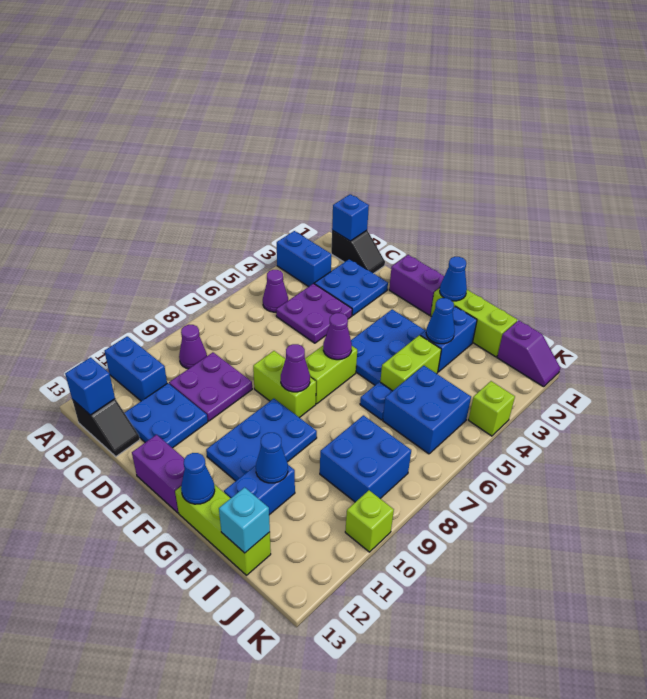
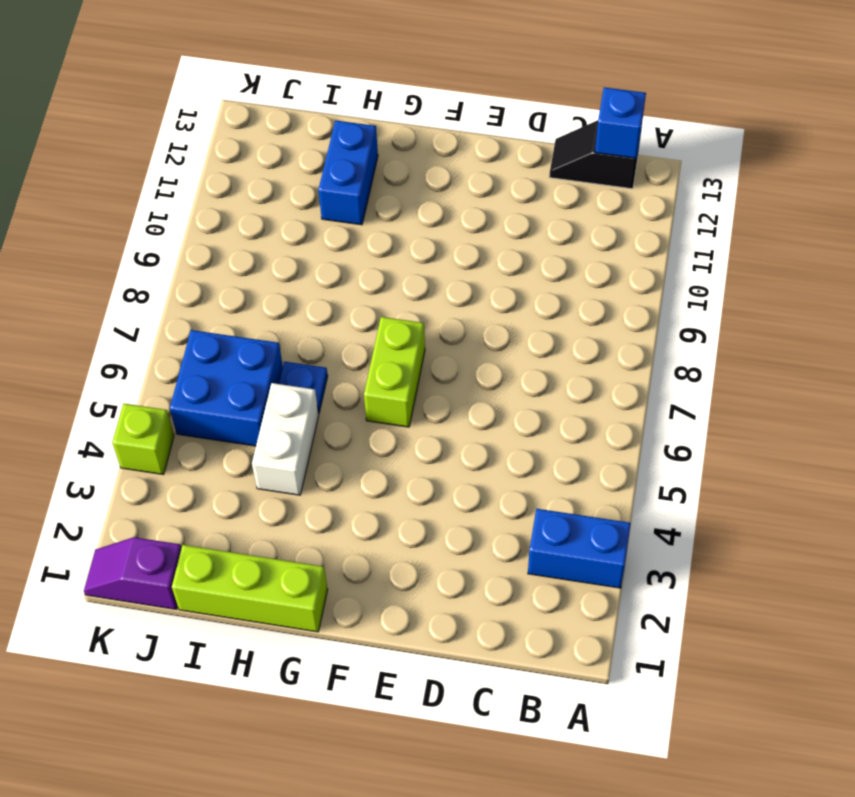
white brick H4:H5 level 1 -> lime brick H4:H5 level 1
none -> blue brick A11:B11 level 1
none -> black slope B1:C1 level 1 top B
none -> purple cone B5 level 1
none -> purple cone B9 level 1

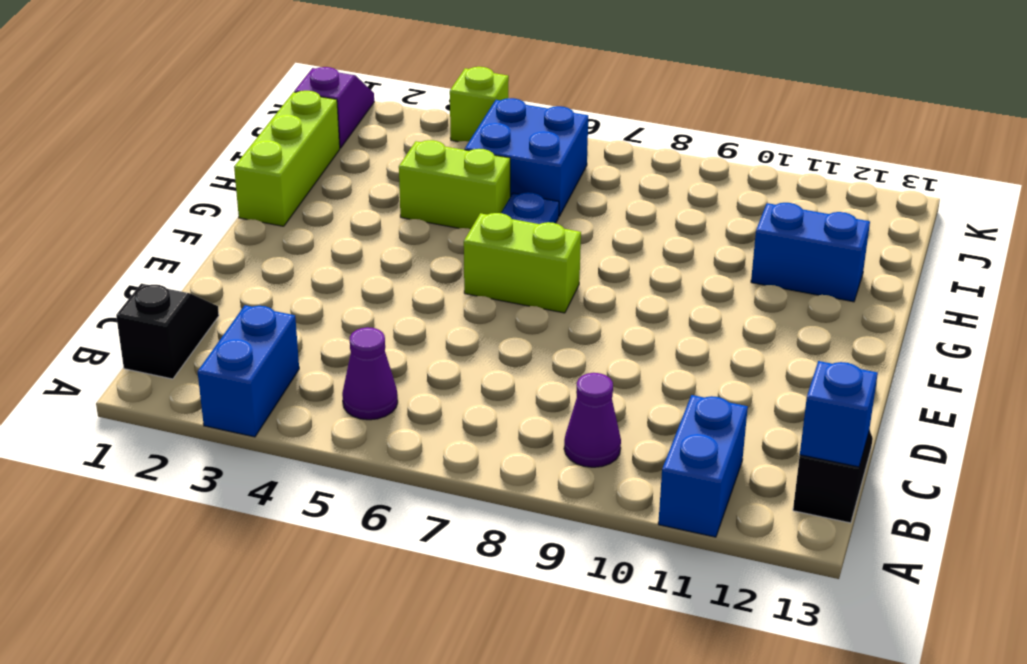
none -> blue plate C2:D3 level 1
none -> purple plate C4:D5 level 1
none -> purple plate C9:D10 level 1
none -> blue plate C11:D12 level 1

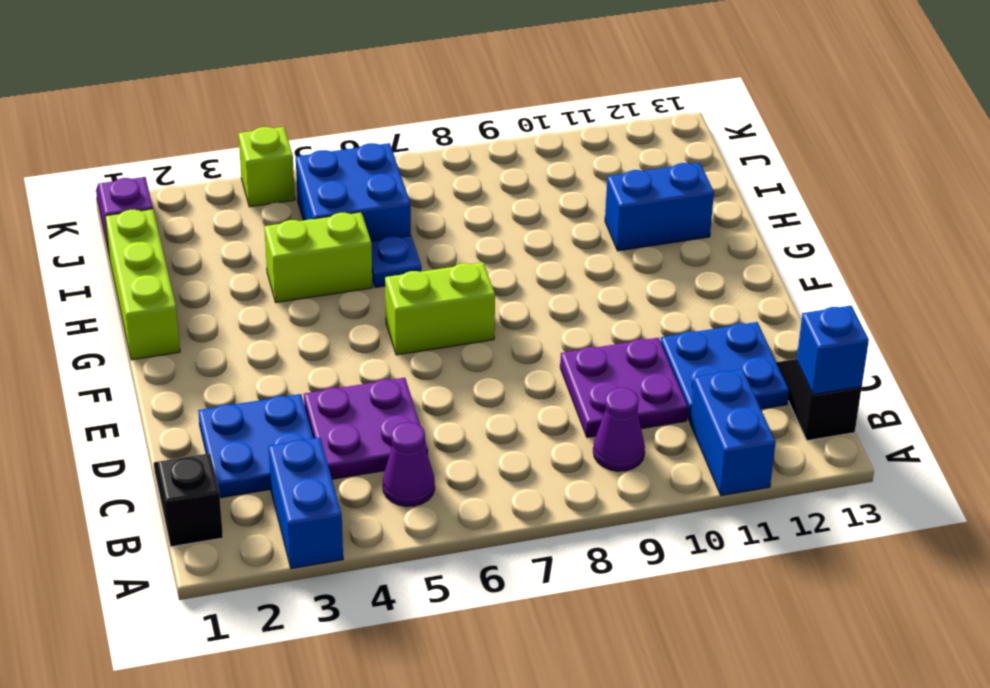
none -> purple brick E1:F1 level 1
none -> lime brick E8:F8 level 1
none -> purple brick E13:F13 level 1
none -> blue plate F3:G5 level 1

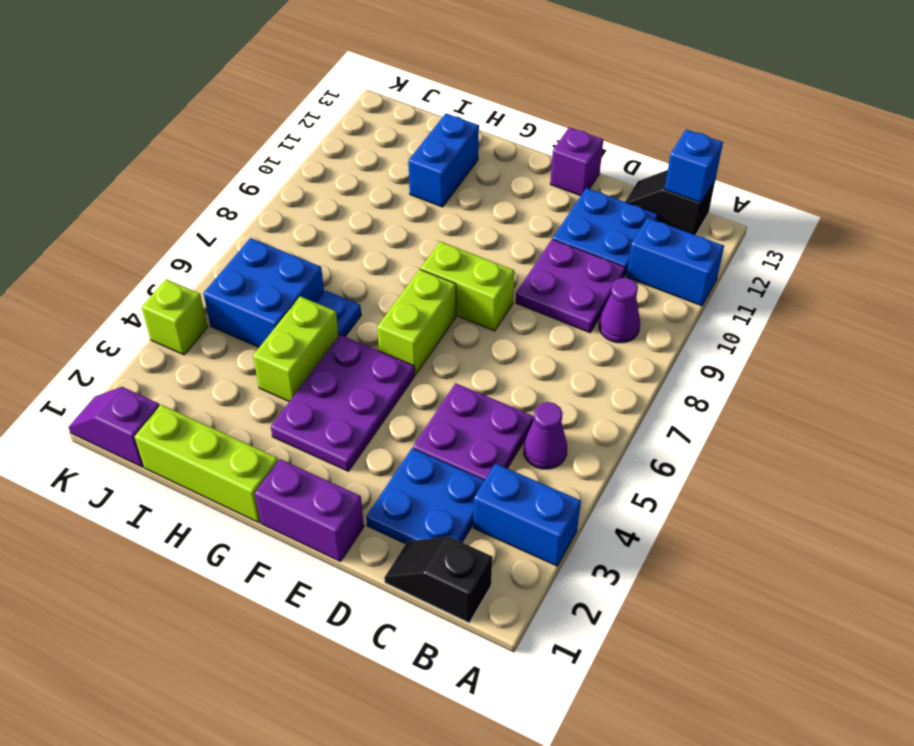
purple brick E13 level 1 -> purple brick E13:F13 level 1
purple plate F3:G5 level 1 -> blue plate F3:G5 level 1
none -> blue plate F9:G11 level 1
none -> lime brick G13:I13 level 1
none -> blue brick H2:H3 level 1
none -> blue brick I8:J9 level 1

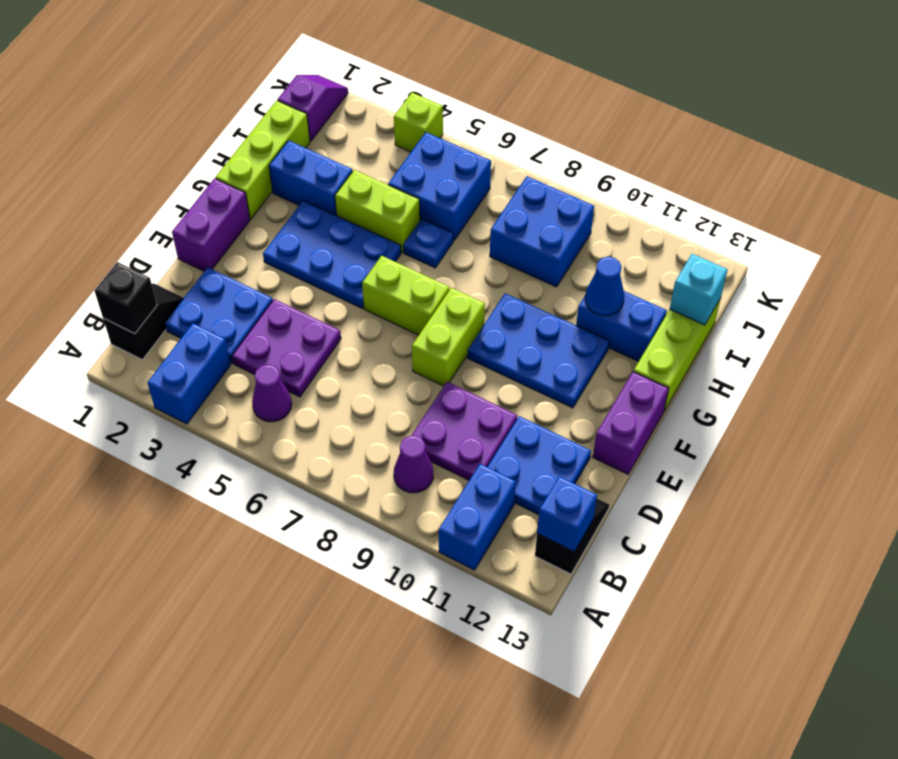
black brick B1 level 2 -> blue brick B1 level 2
none -> lime brick K10 level 1
none -> purple cone F6 level 2
none -> purple cone F8 level 2
none -> blue cone G1 level 2

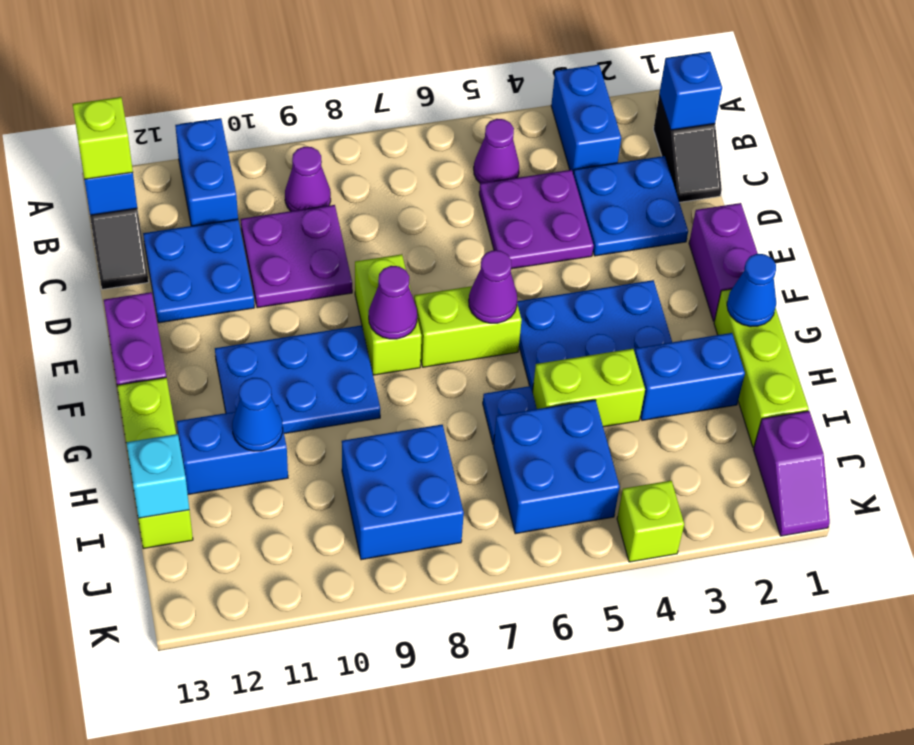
lime brick B13 level 3 -> lime brick K10 level 1
none -> blue cone G13 level 2
none -> blue cone H3 level 2

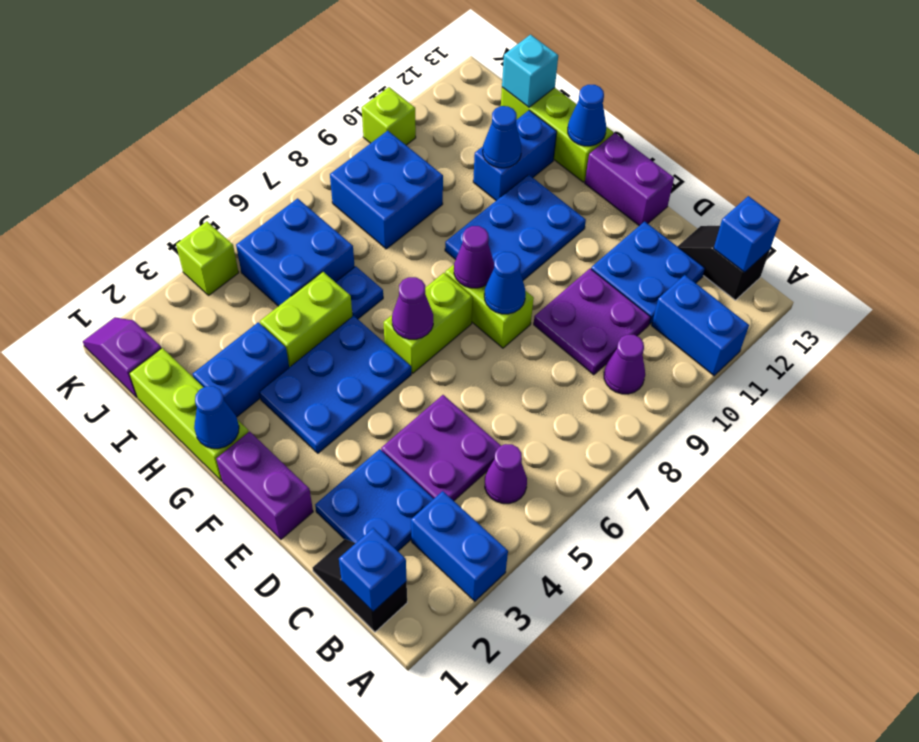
blue cone E8 level 2 -> blue cone H3 level 2

